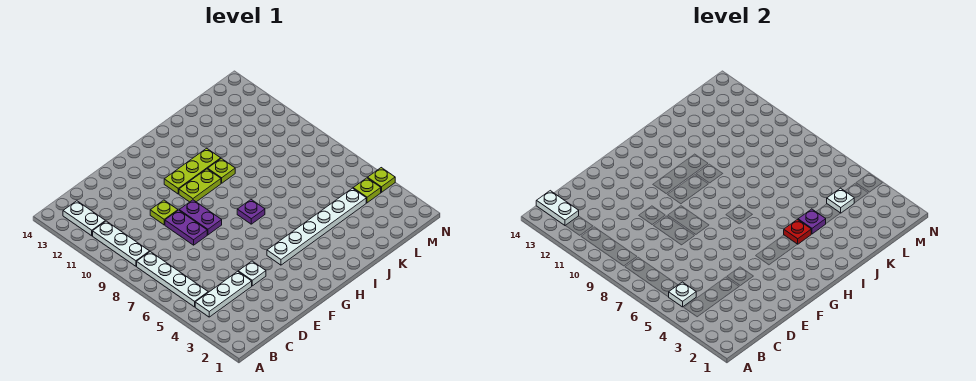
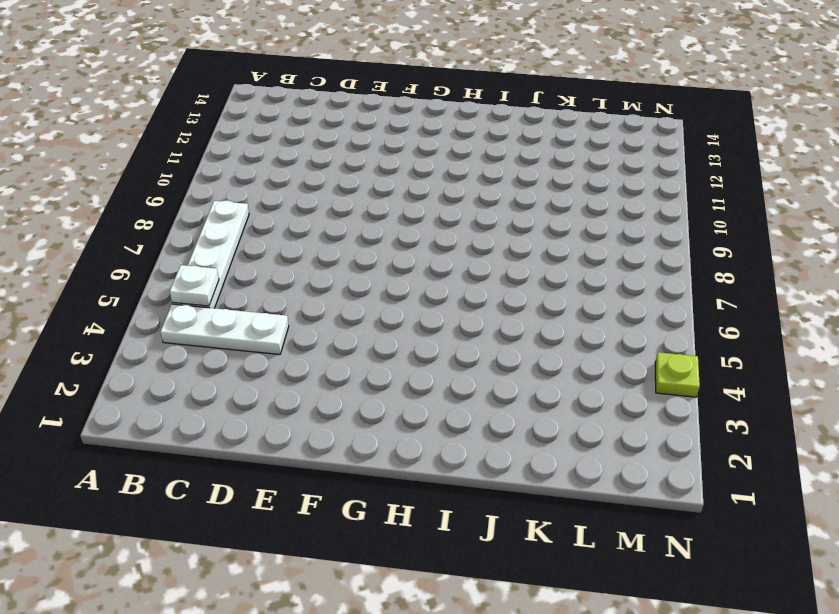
none -> white plate B9:B11 level 1
none -> white plate B12:B13 level 1
none -> white plate E4 level 1

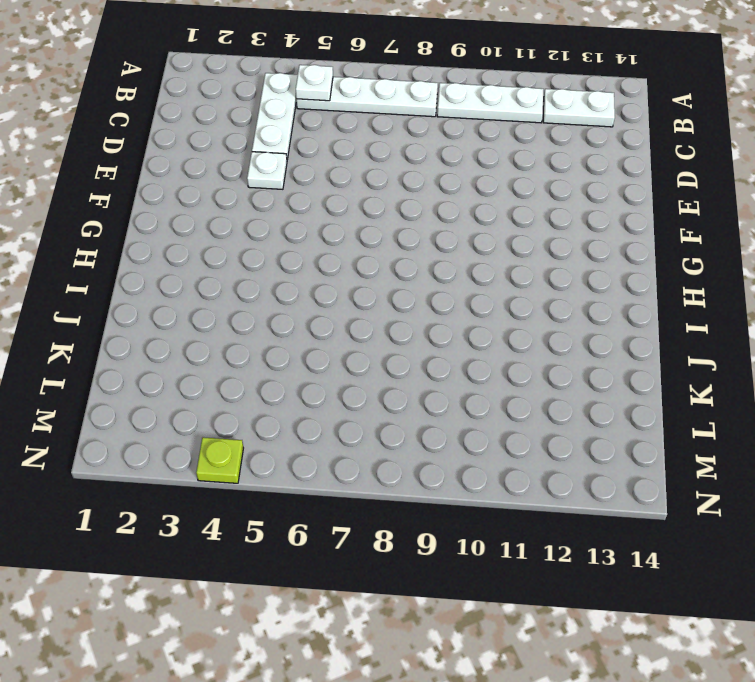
none -> purple plate E8:E9 level 1
none -> lime plate E10 level 1
none -> purple plate F8:F9 level 1

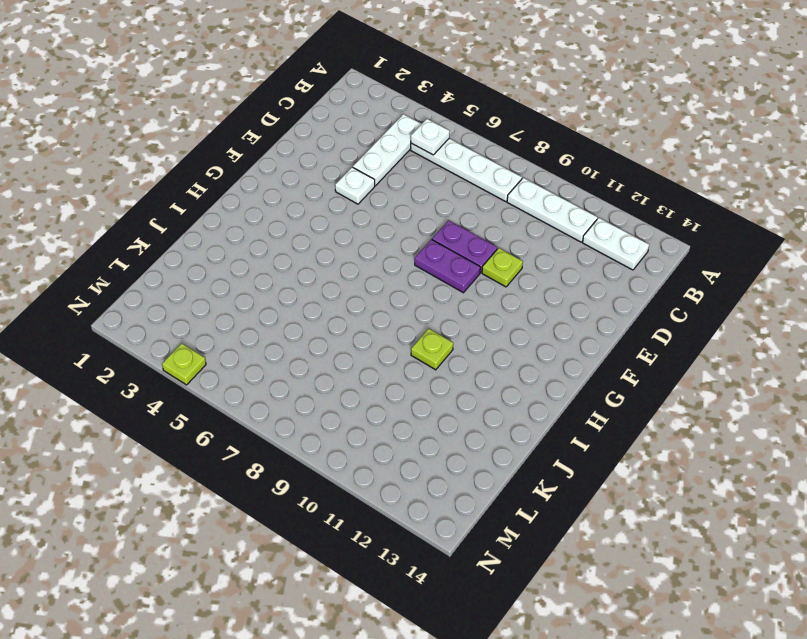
none -> white plate G4:L4 level 1
none -> lime plate G10:H10 level 1
none -> lime plate G11:I11 level 1

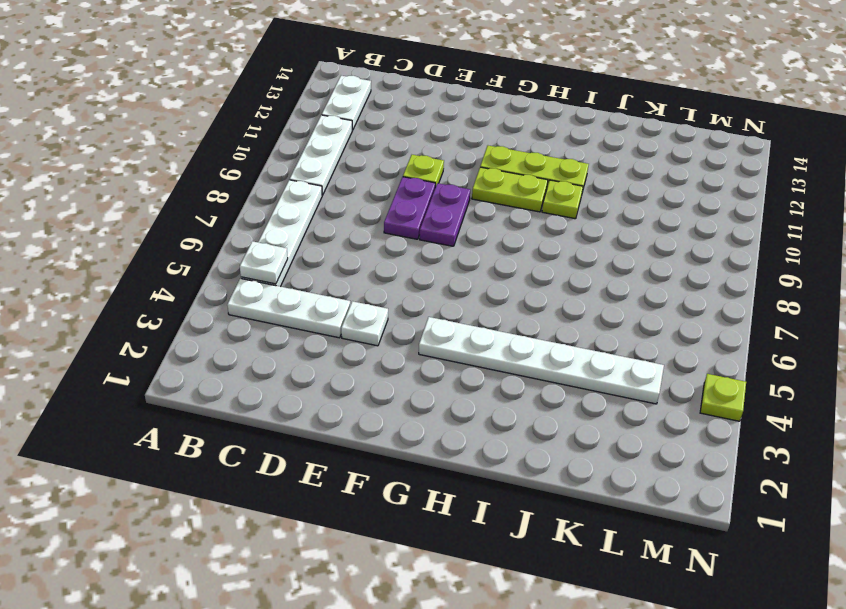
none -> purple plate H7 level 1
none -> lime plate M4 level 1
none -> white plate B13:B14 level 2

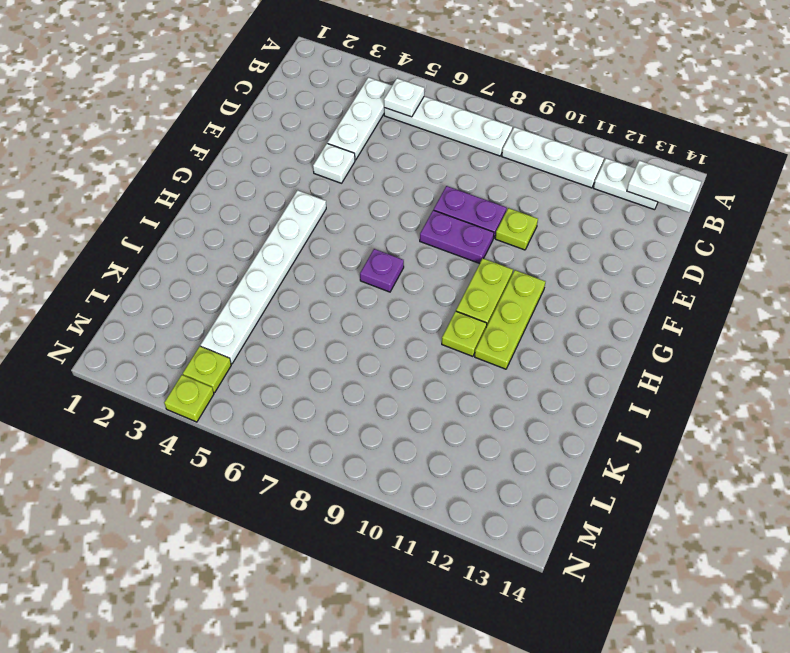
none -> red plate I4 level 2
none -> purple plate J4 level 2
none -> white plate L4 level 2

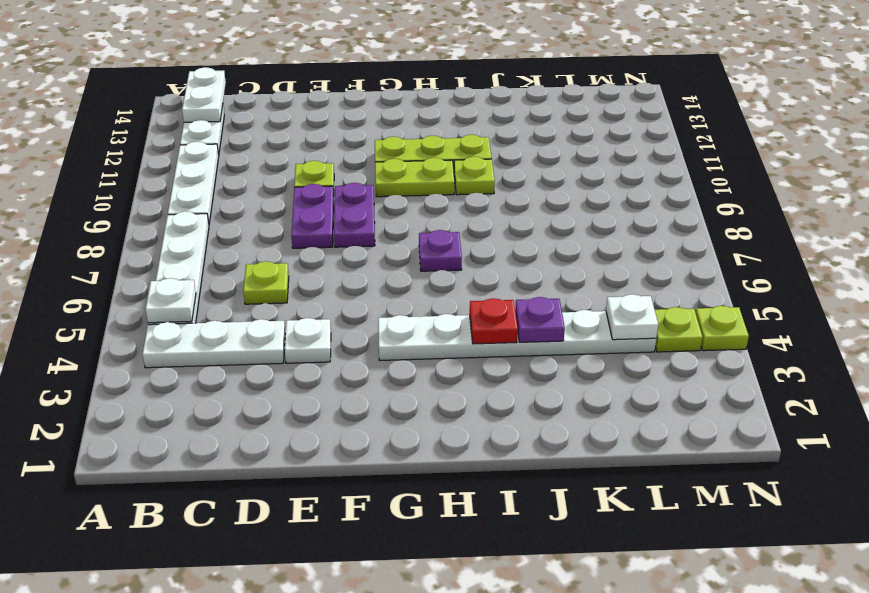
lime plate D6 level 1 -> none

